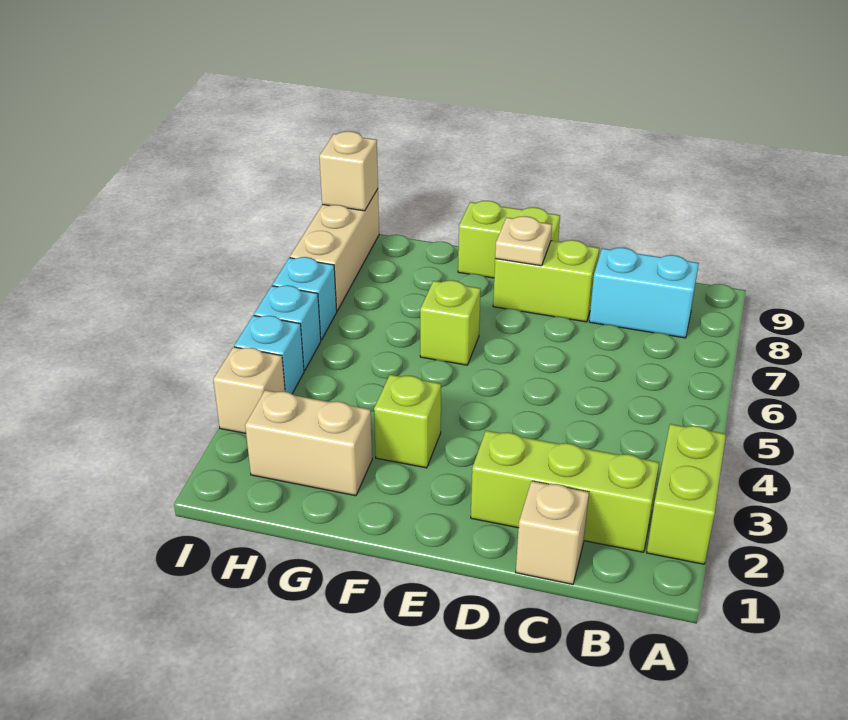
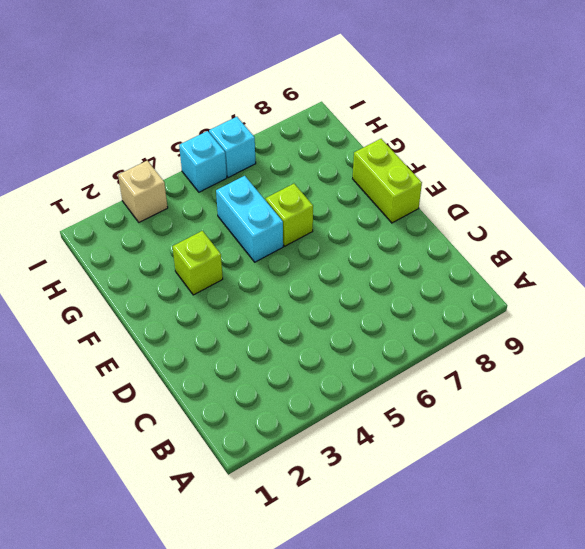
cyan brick F5:G5 level 1 -> cyan brick B8:C8 level 1
none -> lime brick A2:A3 level 1
none -> lime brick B2:D2 level 1
none -> tan brick C1 level 1

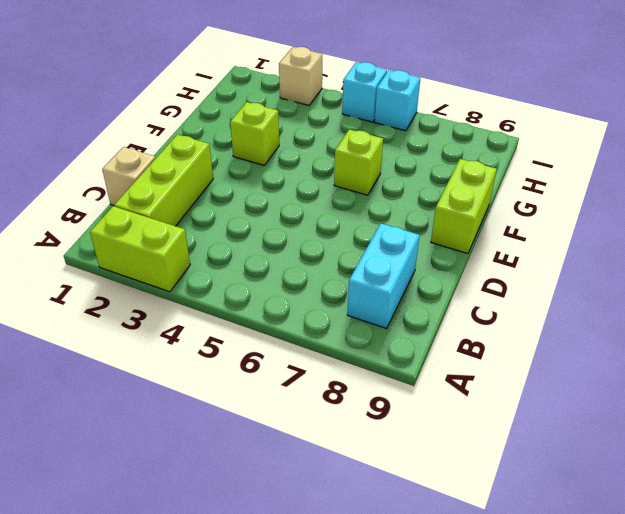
none -> lime brick D8:E8 level 1
none -> tan brick G2:H2 level 1
none -> cyan brick I4 level 1

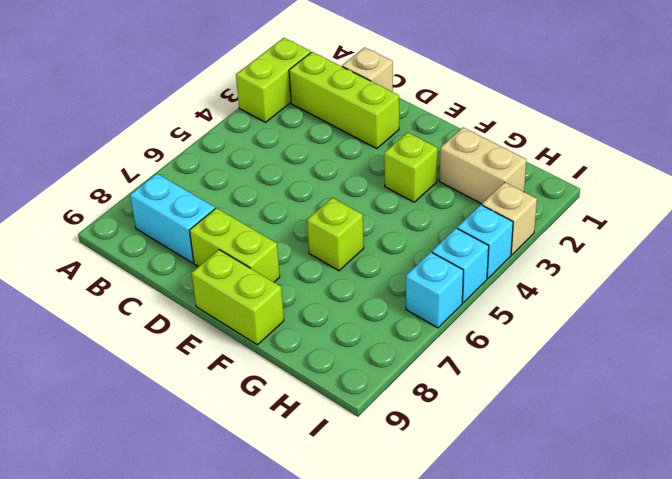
none -> tan brick I7:I9 level 1
none -> tan plate E8 level 2
none -> tan brick I9 level 2

